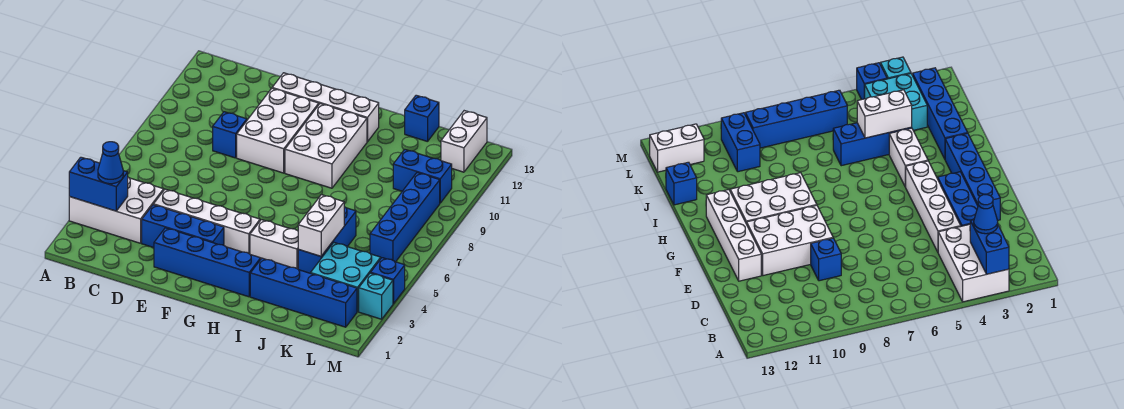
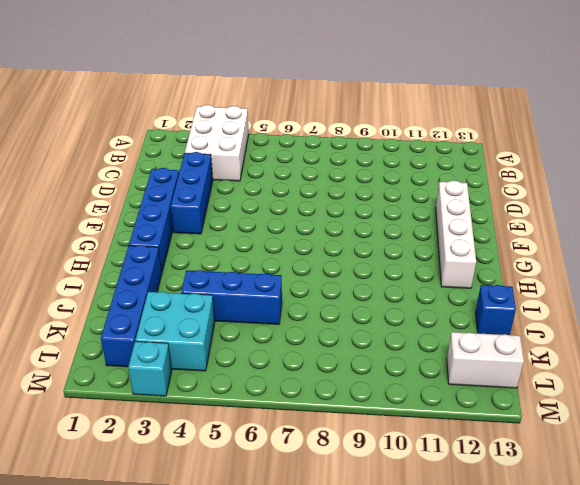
none -> white brick D4:G4 level 1
none -> blue brick D9 level 1
none -> white brick E9:F11 level 1

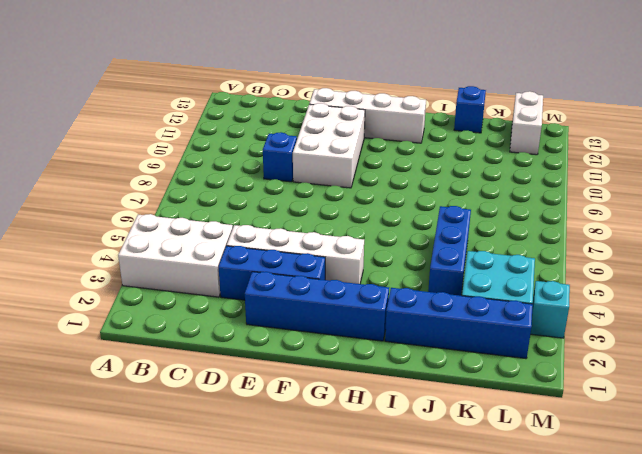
none -> white brick G9:H11 level 1
none -> white brick H4:I4 level 1
none -> blue brick K10:L10 level 1

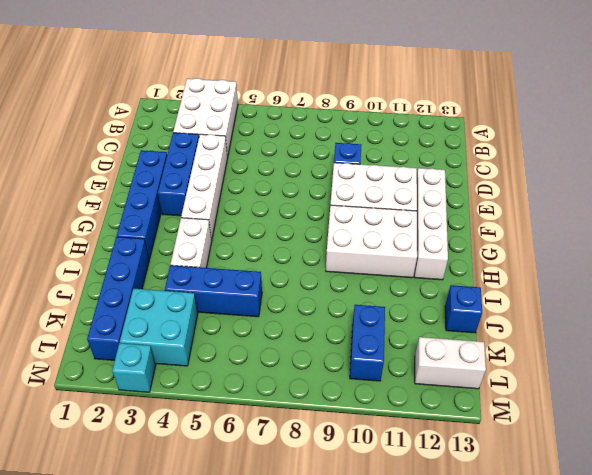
none -> blue brick L6:L9 level 1
none -> blue brick M4 level 1
none -> blue brick A3:B3 level 2

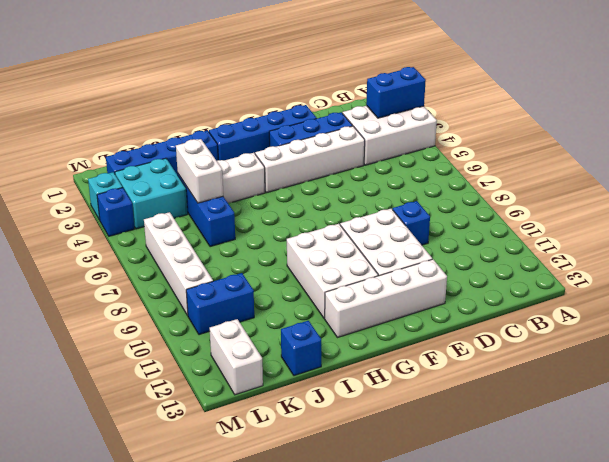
white brick L6:L9 level 1 -> blue brick L6:L9 level 1
none -> blue cone B3 level 3

